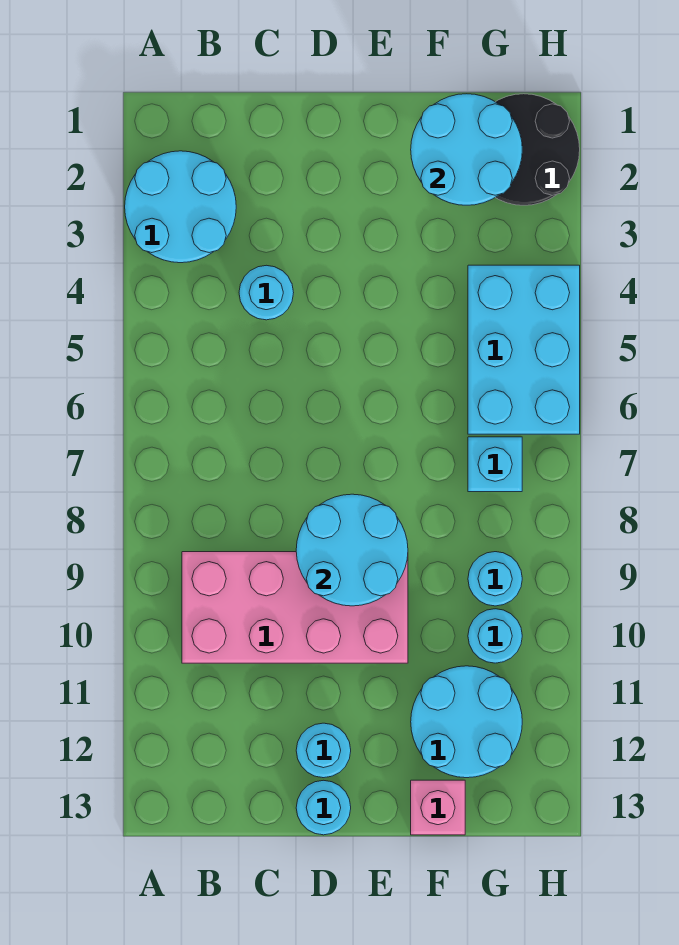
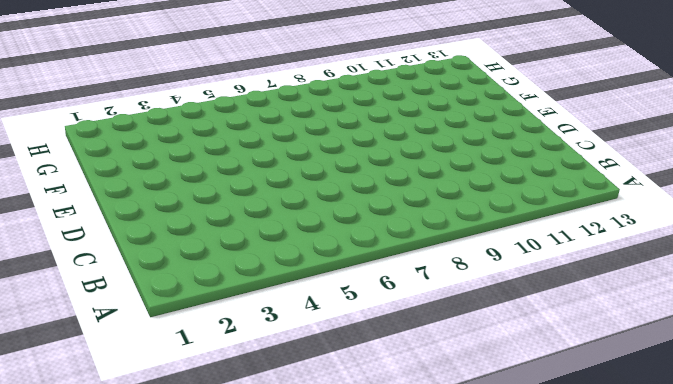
none -> cyan round brick A2:B3 level 1
none -> pink brick B9:E10 level 1
none -> cyan round brick C4 level 1

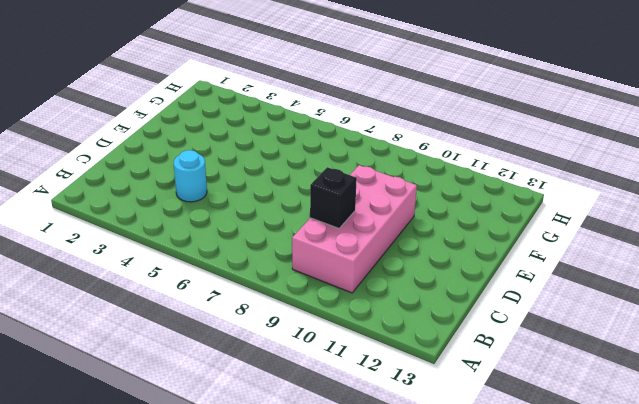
black brick C9 level 2 -> none
none -> cyan round brick A2:B3 level 1
none -> cyan round brick D12 level 1
none -> cyan round brick D13 level 1

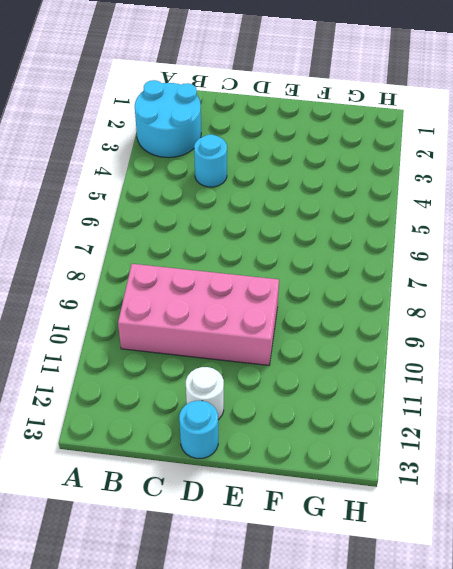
white round brick D12 level 1 -> cyan round brick D12 level 1
none -> cyan round brick F11:G12 level 1
none -> pink brick F13 level 1
none -> black round brick G1:H2 level 1

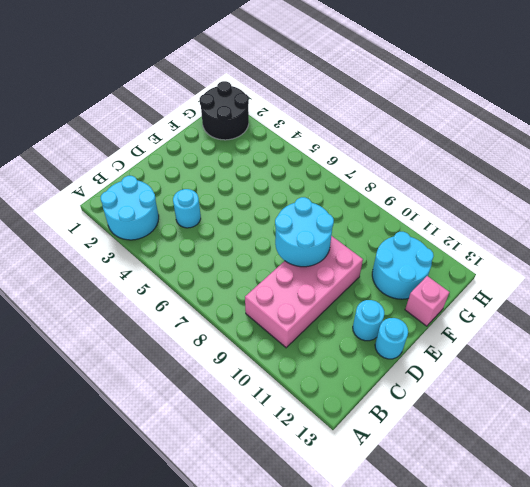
none -> cyan brick G4:H6 level 1
none -> cyan brick G7 level 1
none -> cyan round brick G9 level 1

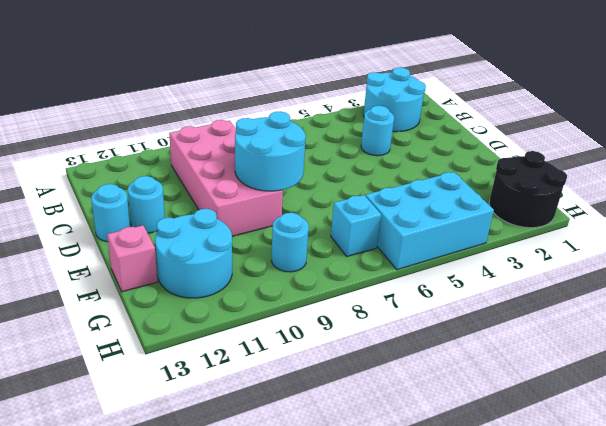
none -> cyan round brick G10 level 1
none -> cyan round brick F1:G2 level 2

